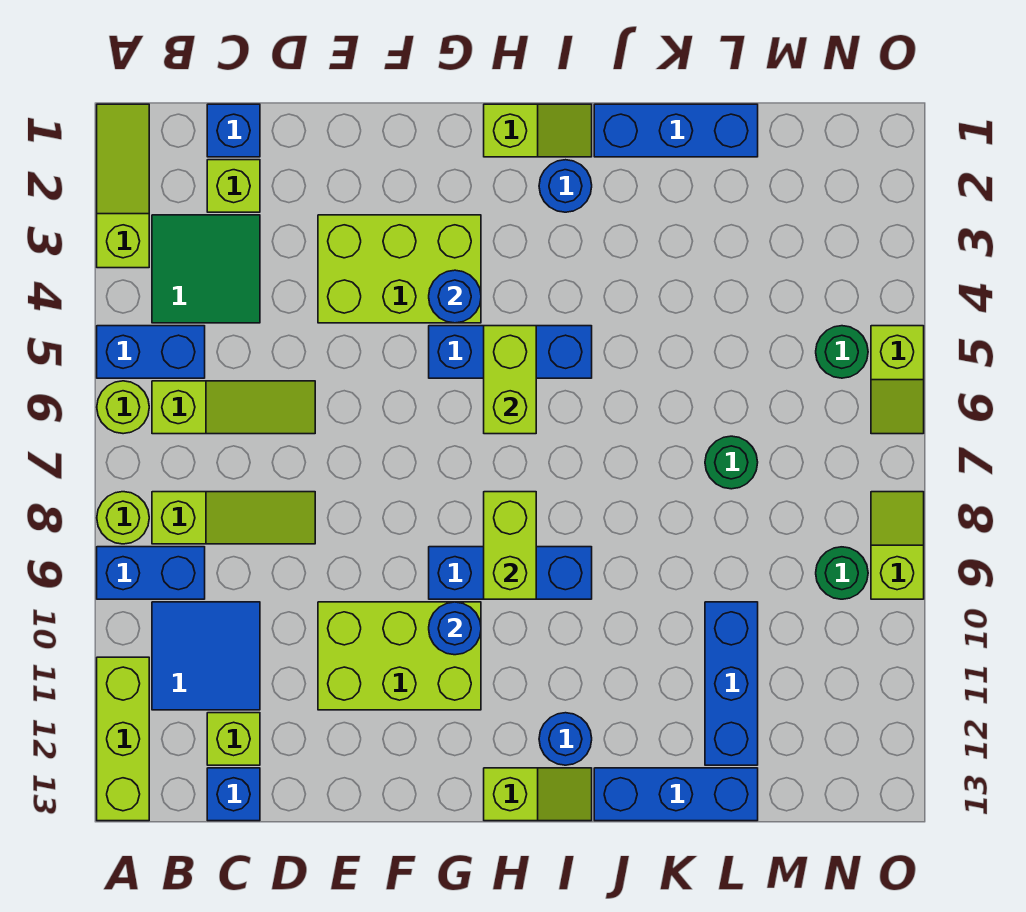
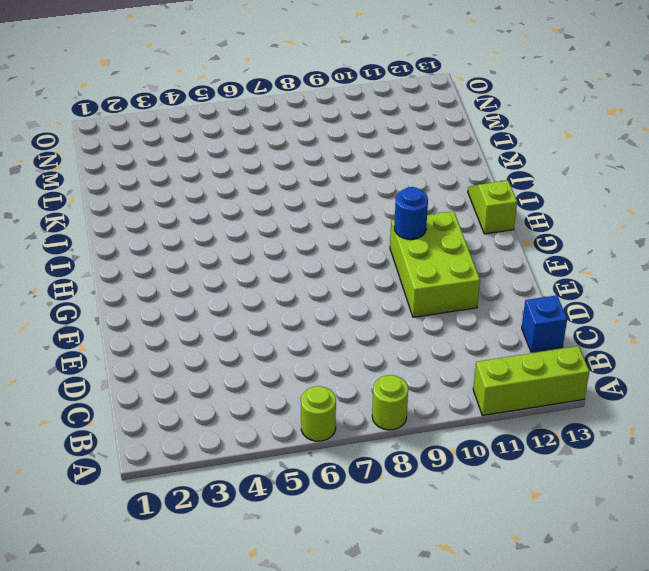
none -> lime slope A1:A3 level 1 top 3
none -> blue brick A5:B5 level 1
none -> blue brick A9:B9 level 1
none -> green tile B3:C4 level 1

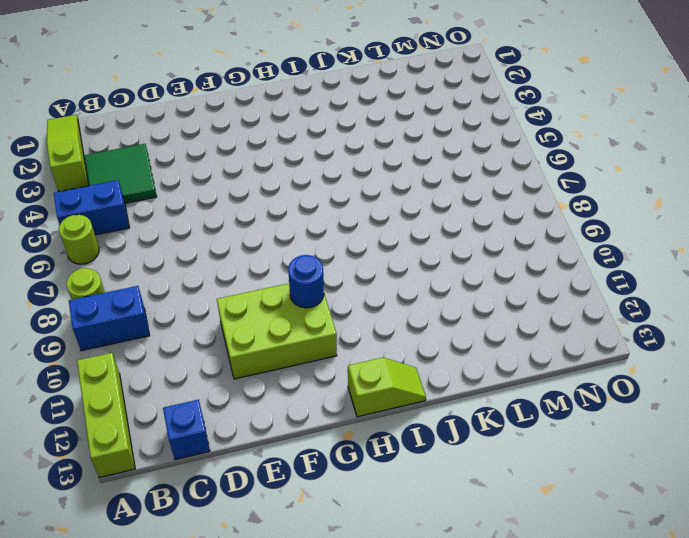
none -> lime slope B6:D6 level 1 top B
none -> lime slope B8:D8 level 1 top B
none -> blue tile B10:C11 level 1
none -> blue brick C1 level 1

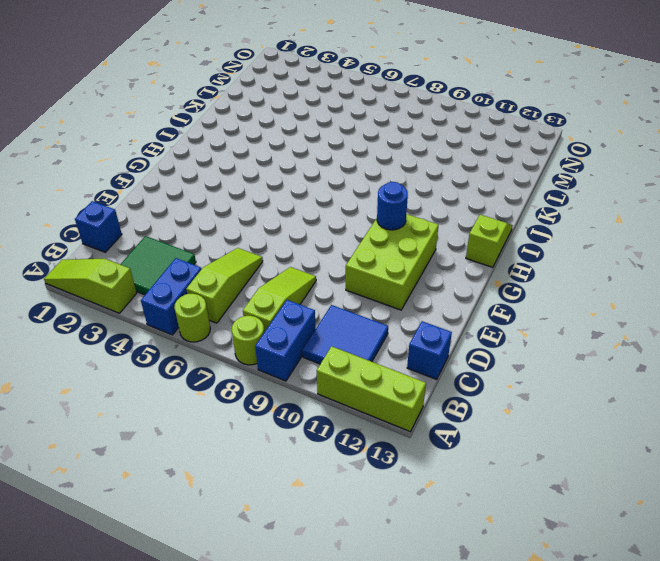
none -> lime brick C2 level 1
none -> lime brick C12 level 1
none -> lime brick E3:G4 level 1
none -> blue brick G5:I5 level 1

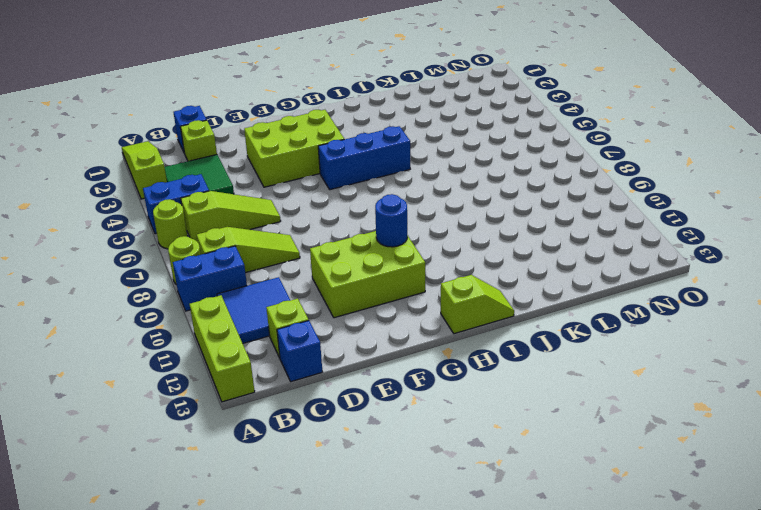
none -> blue brick G9:I9 level 1
none -> lime slope H1:I1 level 1 top H
none -> blue round brick I2 level 1
none -> blue round brick I12 level 1

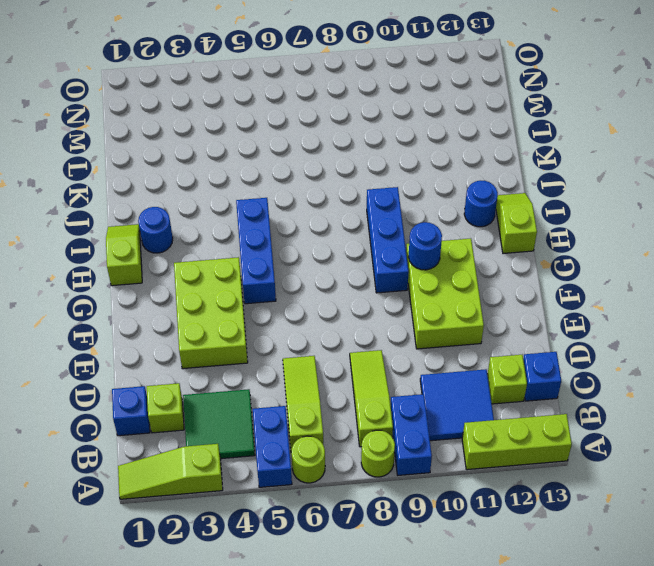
none -> blue brick J1:L1 level 1
none -> blue brick J13:L13 level 1
none -> green round brick L7 level 1
none -> blue brick L10:L12 level 1

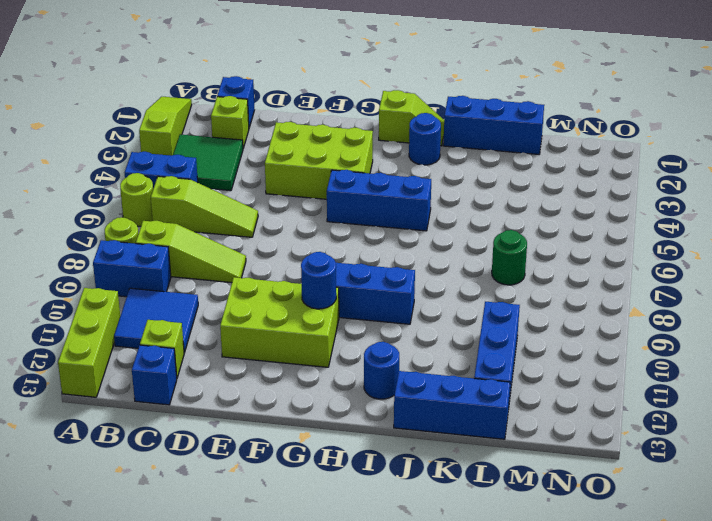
none -> lime slope H13:I13 level 1 top H
none -> green round brick N5 level 1
none -> green round brick N9 level 1
none -> lime slope O5:O6 level 1 top 5

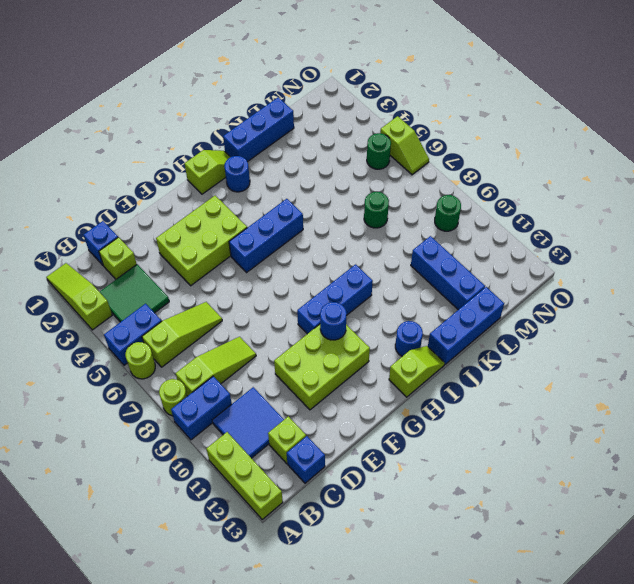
none -> lime slope O8:O9 level 1 top 9
none -> blue round brick G4 level 2
none -> lime brick H5:H6 level 2
none -> lime brick H8:H9 level 2

